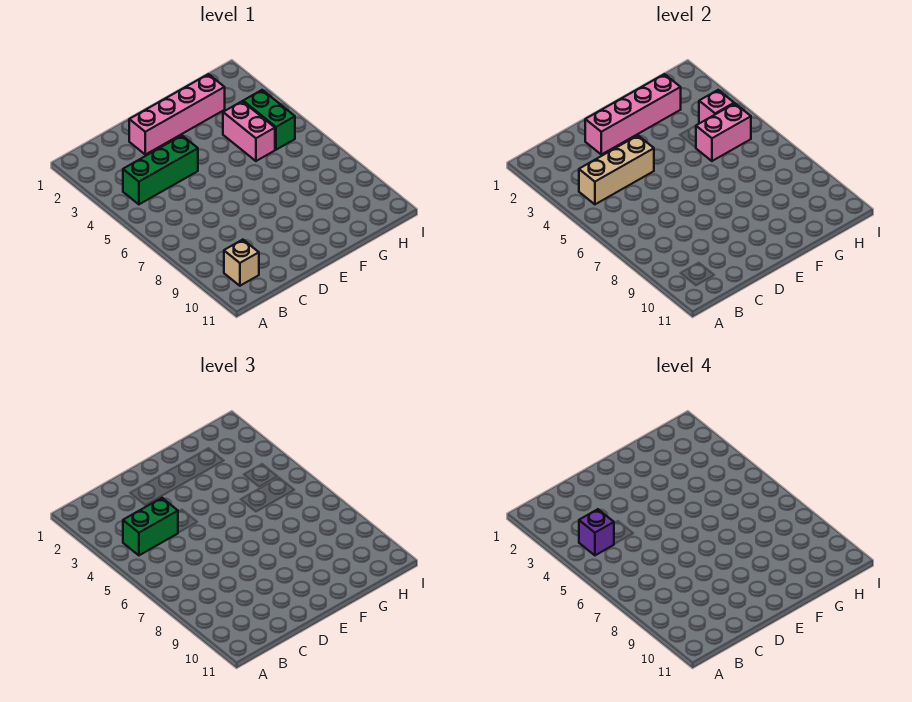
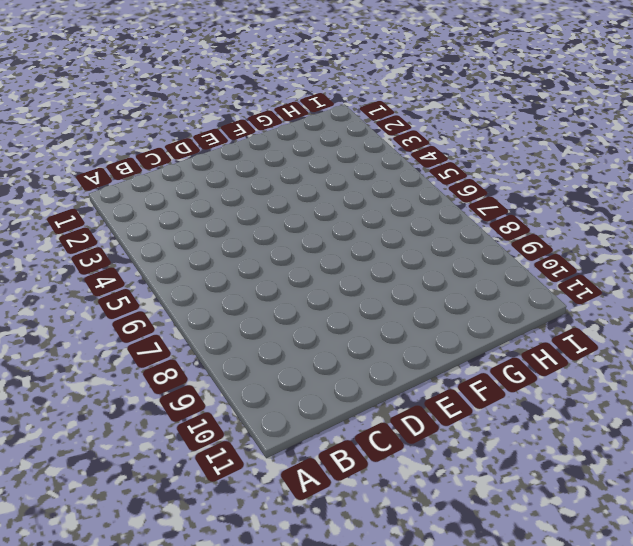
none -> green brick B4:D4 level 1
none -> tan brick B10 level 1

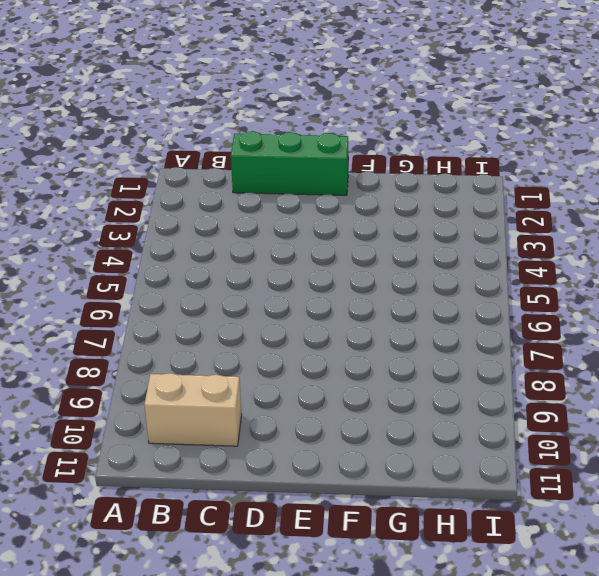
tan brick B10:C10 level 1 -> tan brick B10 level 1
green brick C1:E1 level 1 -> green brick B4:D4 level 1
none -> pink brick D2:G2 level 1
none -> pink brick G4:G5 level 1

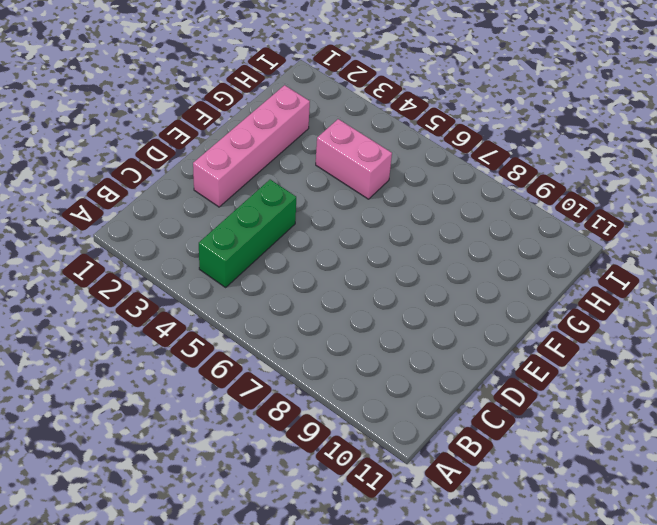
none -> tan brick B10 level 1
none -> green brick H4:H5 level 1

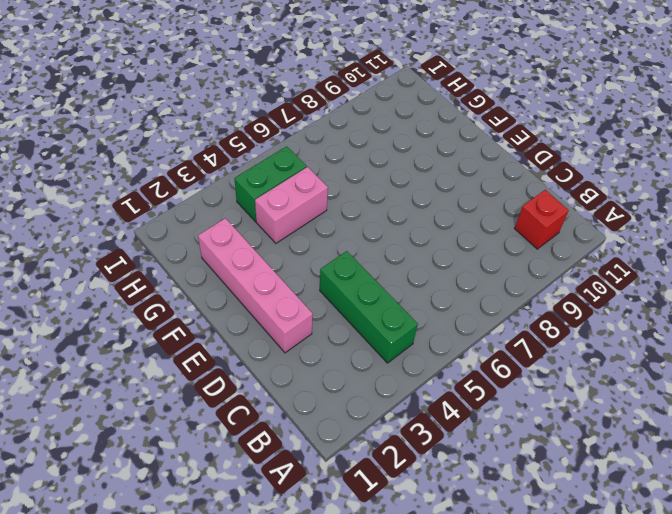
red brick B10 level 1 -> tan brick B10 level 1
none -> tan brick B4:D4 level 2
none -> pink brick D2:G2 level 2

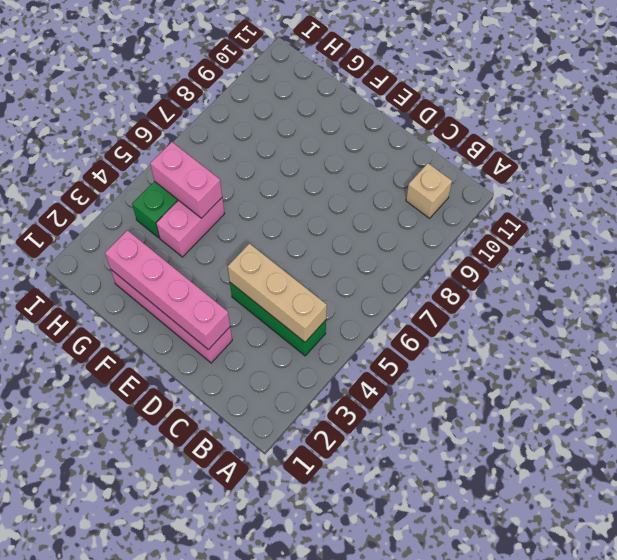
none -> pink brick H4 level 2
none -> green brick B4:C4 level 3

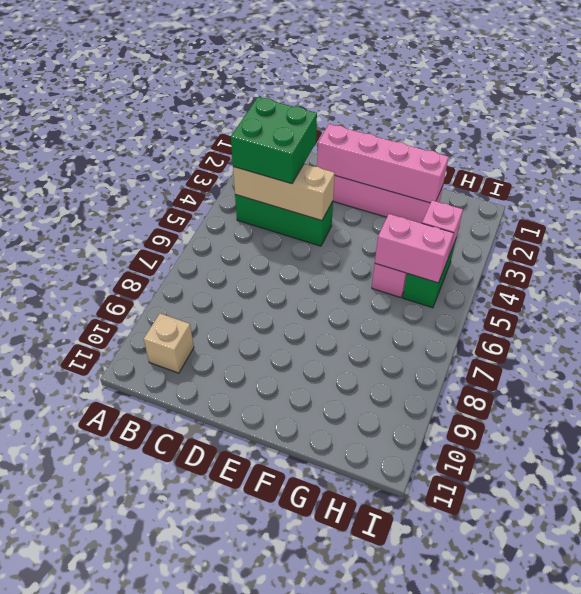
green brick B3:C4 level 3 -> green brick B4:C4 level 3
none -> purple brick B4 level 4

